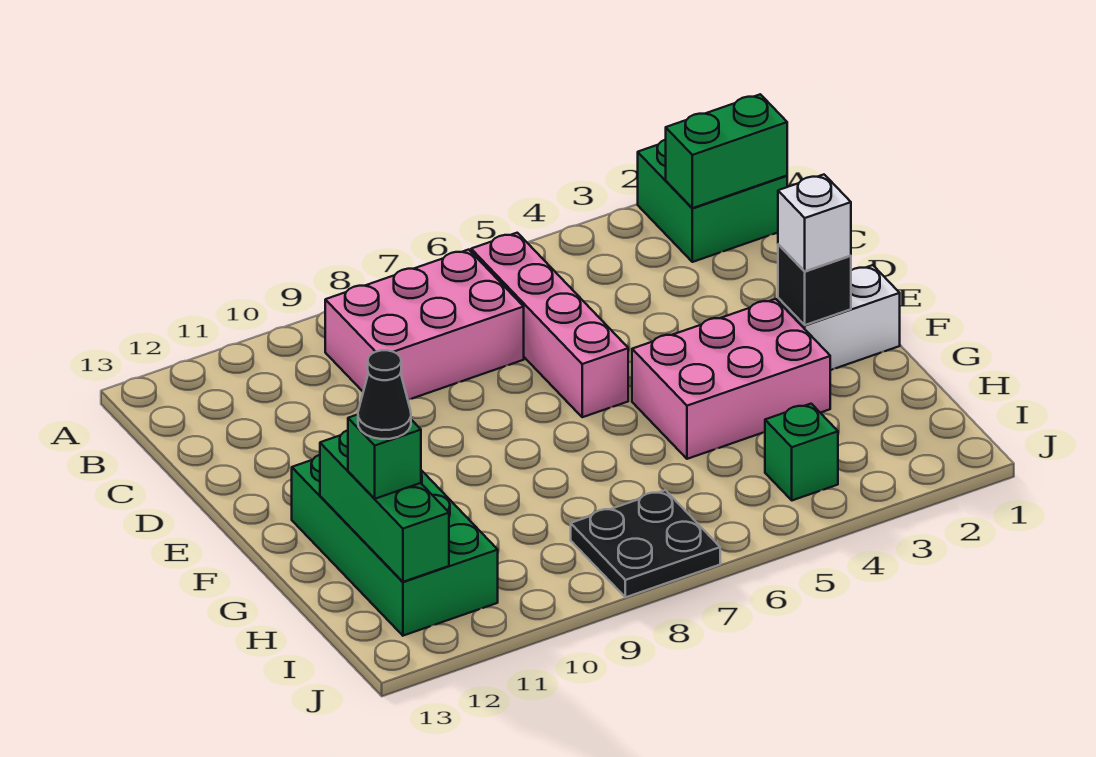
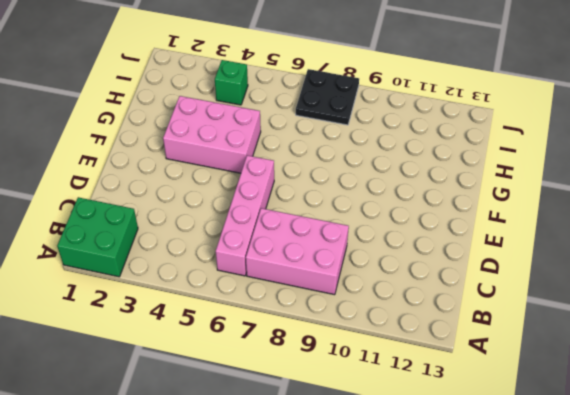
none -> white brick F1:F2 level 1
none -> green brick F11:I12 level 1
none -> green brick B1:B2 level 2

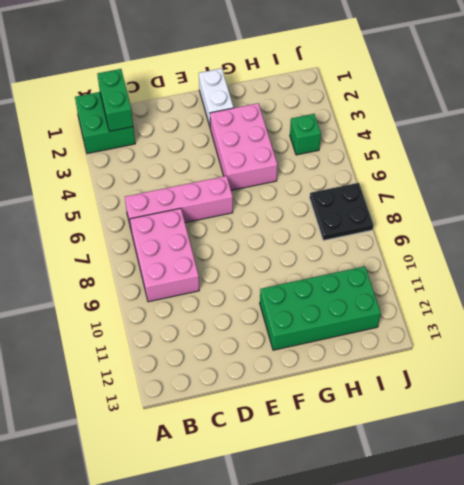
none -> black brick F2 level 2
none -> green brick G12:I12 level 2
none -> white brick F2 level 3

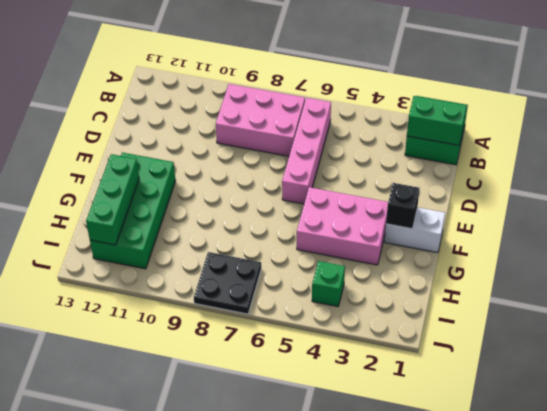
none -> white brick F2 level 3
none -> green brick H12 level 3
none -> black cone H12 level 4

